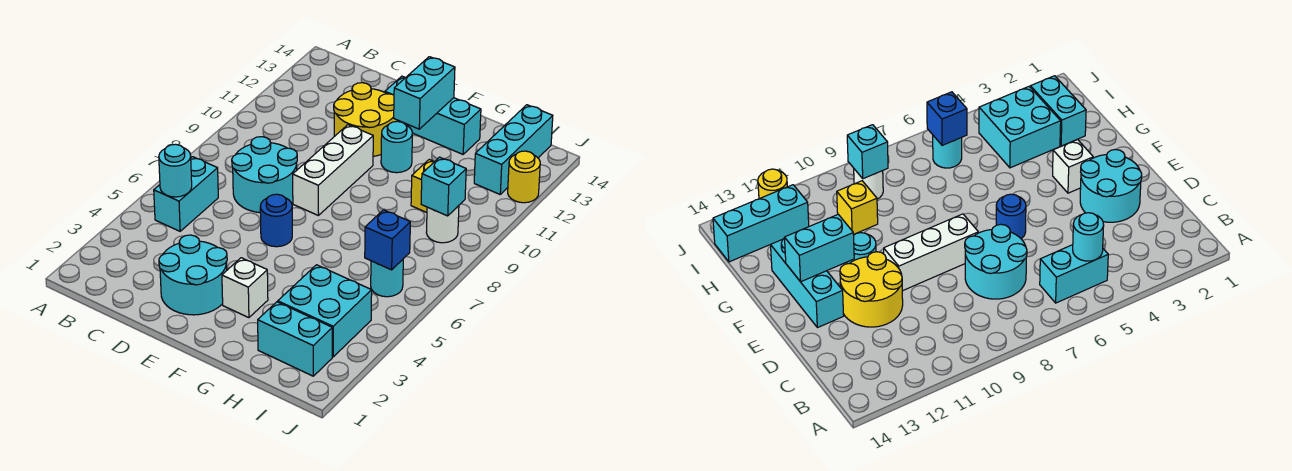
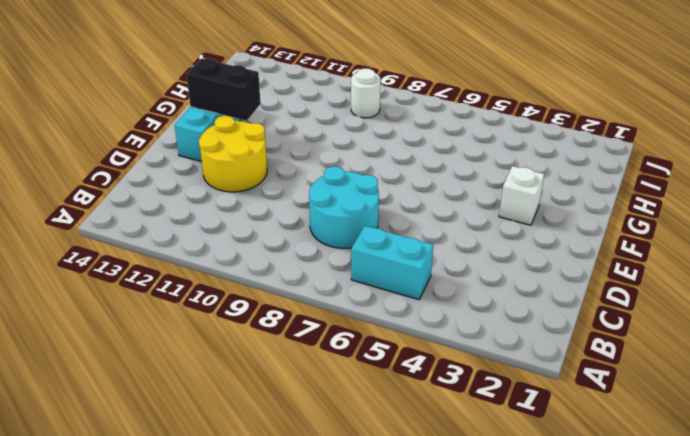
black brick F12:F13 level 2 -> cyan brick F12:F13 level 2
none -> cyan round brick D2:E3 level 1
none -> blue round brick E6 level 1
none -> white brick E8:E10 level 1

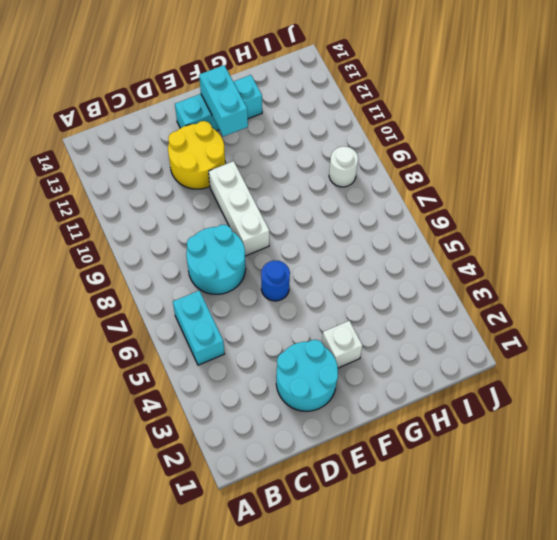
none -> cyan round brick F11 level 1
none -> cyan brick H2:I2 level 1
none -> cyan brick H3:I4 level 1

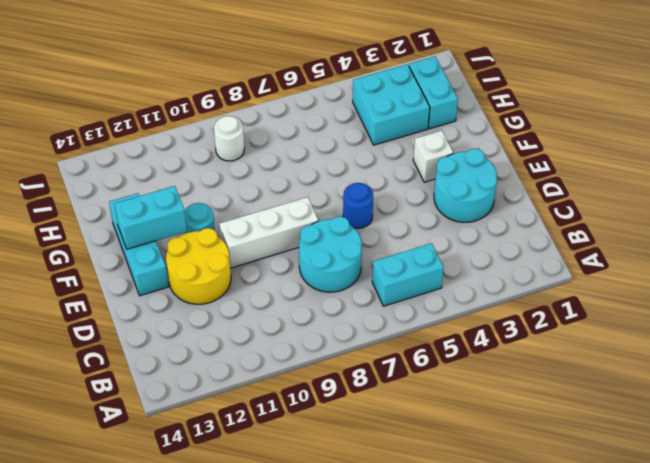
none -> yellow brick H10 level 1
none -> cyan round brick I6 level 1
none -> cyan brick I12:I14 level 1

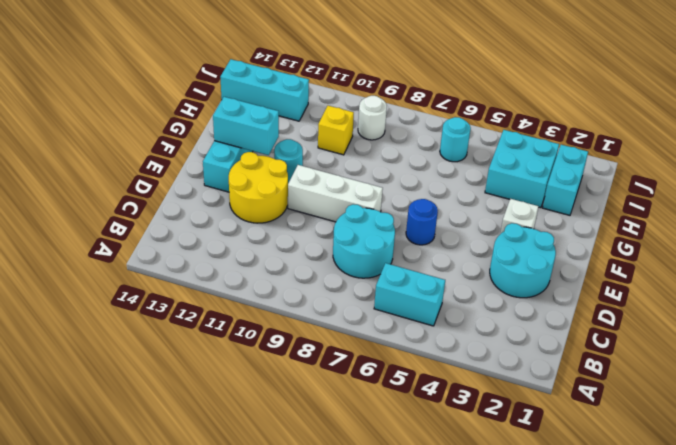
none -> yellow round brick J12 level 1
none -> cyan round brick B5 level 2
none -> blue brick I6 level 2

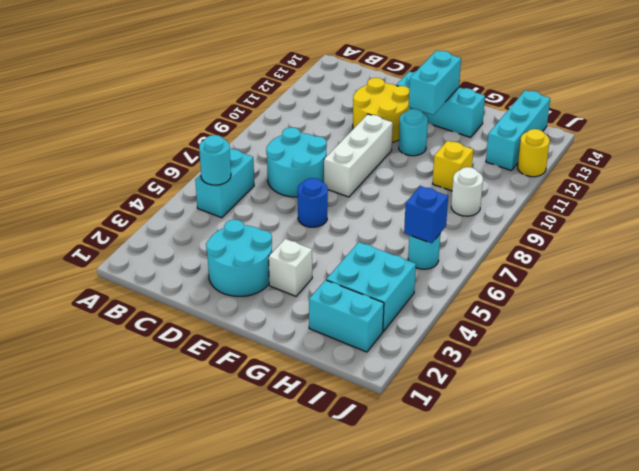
none -> cyan brick I9 level 2

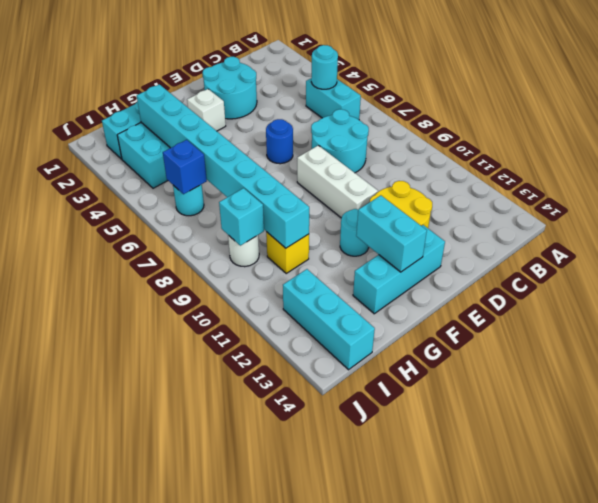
cyan brick H3:H10 level 2 -> none
none -> yellow round brick J12 level 1

